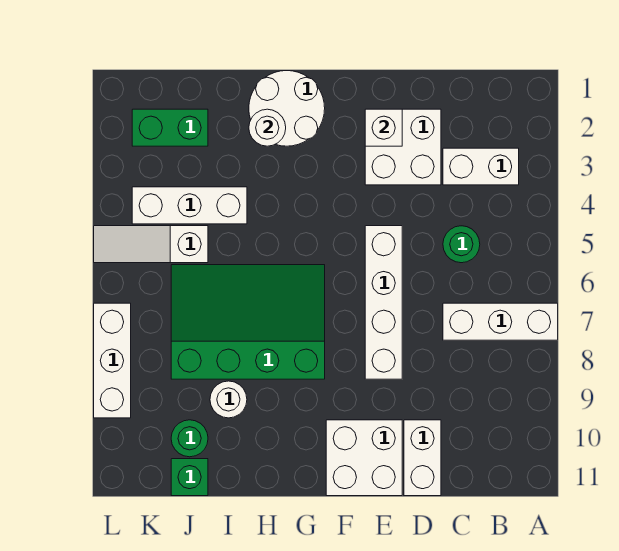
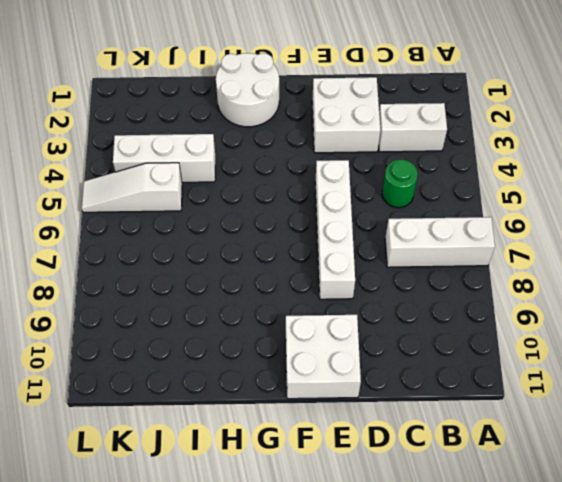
none -> white brick D10:D11 level 1
none -> green slope G6:J8 level 1 top 8
none -> white round brick I9 level 1

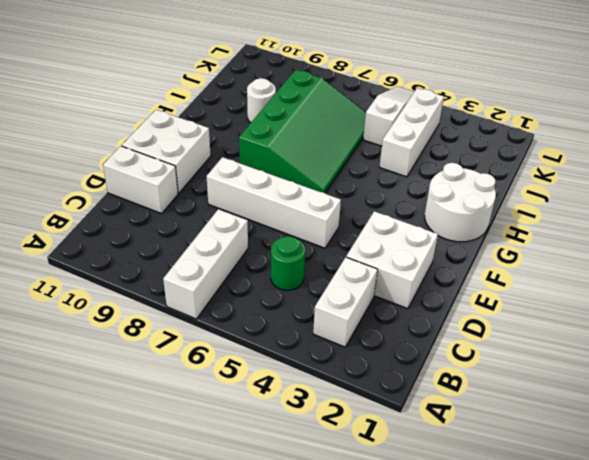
none -> green brick J2:K2 level 1
none -> green round brick J10 level 1
none -> green brick J11 level 1

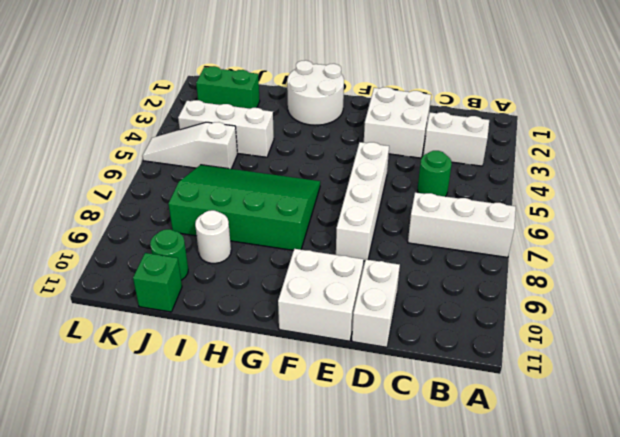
none -> white brick L7:L9 level 1
none -> white brick E2 level 2
none -> white round brick H2 level 2

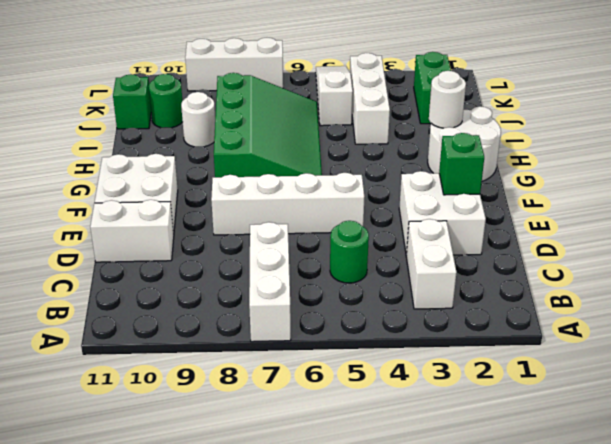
green brick E2 level 2 -> white brick E2 level 2

